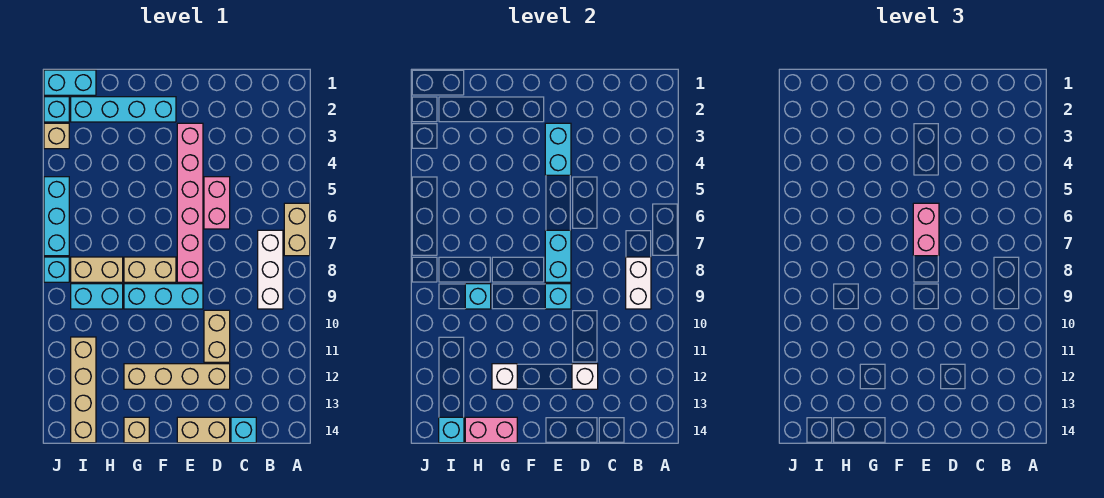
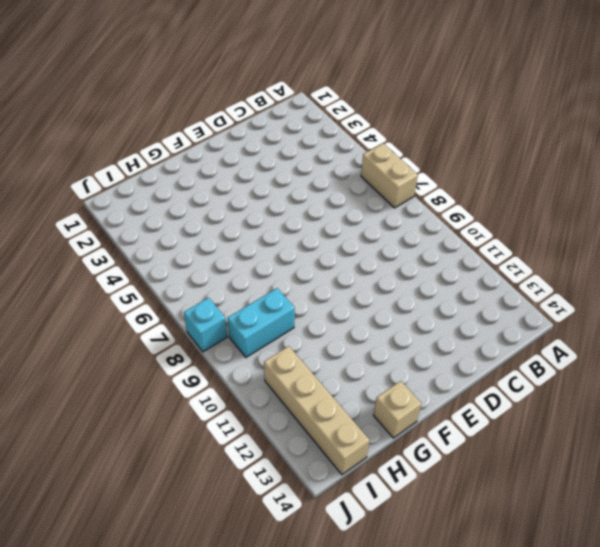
none -> white brick B7:B9 level 1
none -> cyan brick C14 level 1
none -> pink brick D5:D6 level 1
none -> tan brick D10:D11 level 1

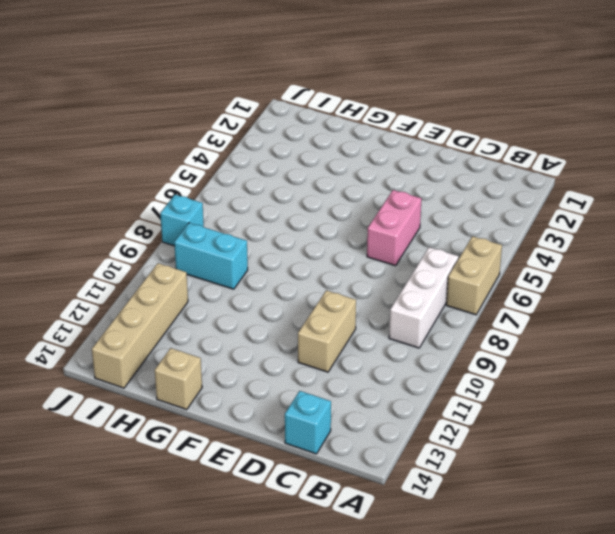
none -> tan brick D12:G12 level 1
none -> tan brick D14:E14 level 1
none -> pink brick E3:E8 level 1
none -> cyan brick E9:G9 level 1

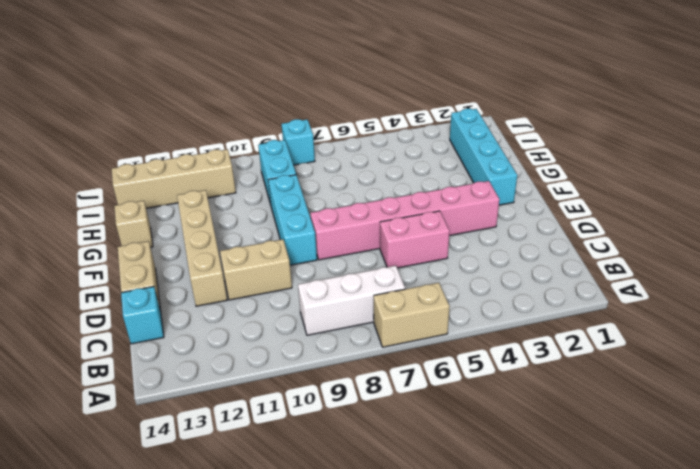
none -> tan brick F8:G8 level 1
none -> tan brick H8:I8 level 1
none -> cyan brick I1:J1 level 1
none -> cyan brick J2 level 1

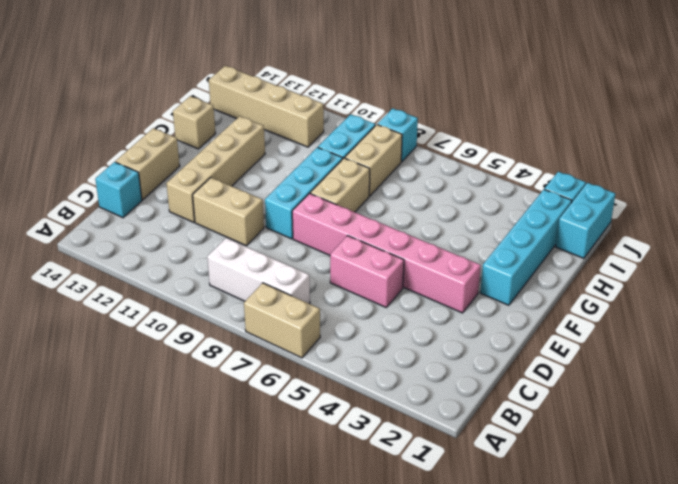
none -> tan brick J3 level 1
none -> cyan brick J5:J7 level 1
none -> white brick B8:B9 level 2
none -> white brick D12 level 2

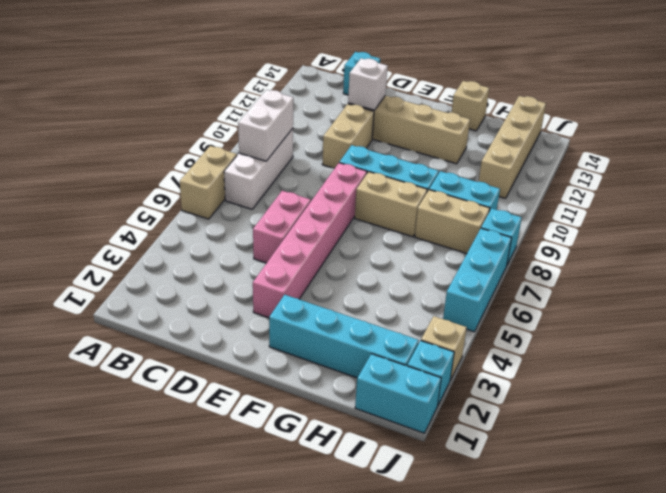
none -> tan brick D14:E14 level 1
none -> cyan brick E3:E4 level 2
none -> cyan brick E7:E8 level 2
none -> cyan brick E9 level 2

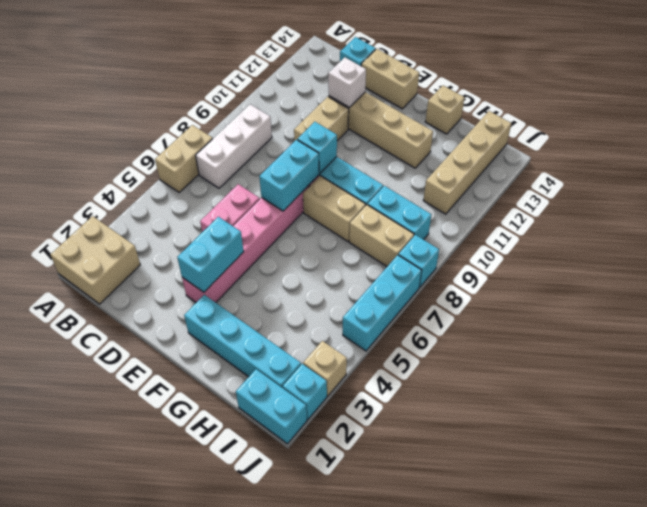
tan brick A1:B2 level 1 -> none
none -> white brick B8:B9 level 2
none -> white brick G12 level 2
none -> pink brick G14:H14 level 2
none -> cyan brick H9 level 2

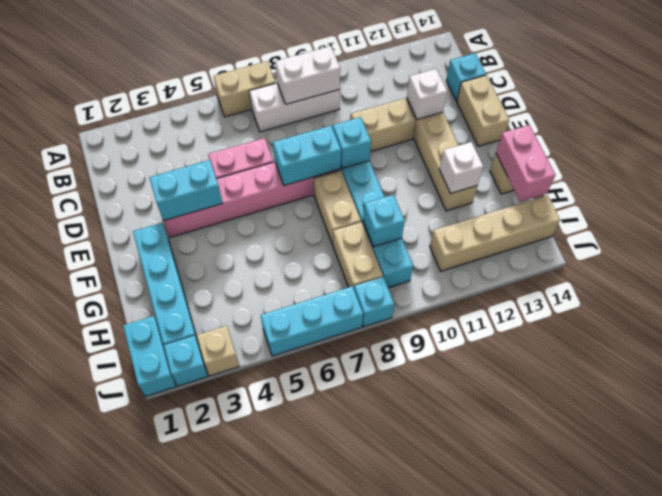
none -> cyan brick I14 level 2
none -> pink brick E6:E7 level 3

